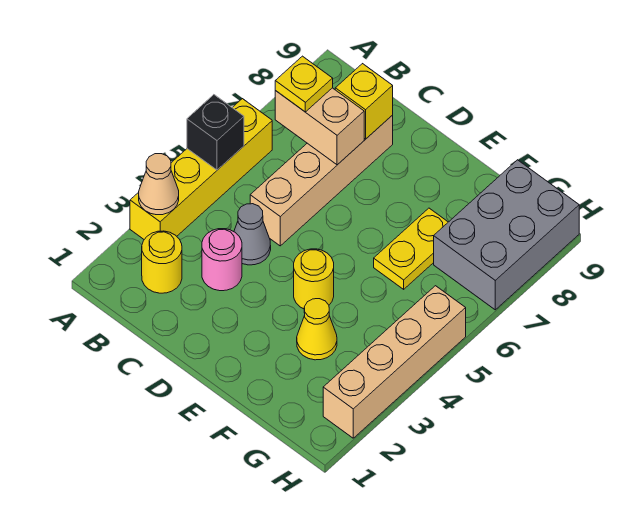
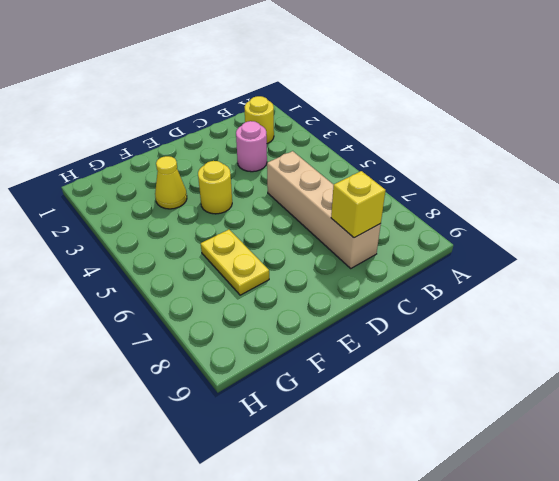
none -> yellow brick A3:A6 level 1
none -> grey cone C4 level 1
none -> grey brick G7:H9 level 1

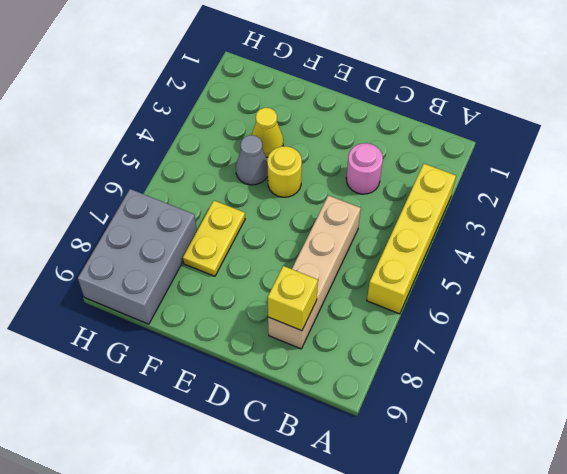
grey cone F4 level 1 -> grey cone C4 level 1
none -> yellow round brick B2 level 1
none -> tan brick H2:H5 level 1
none -> tan cone A3 level 2

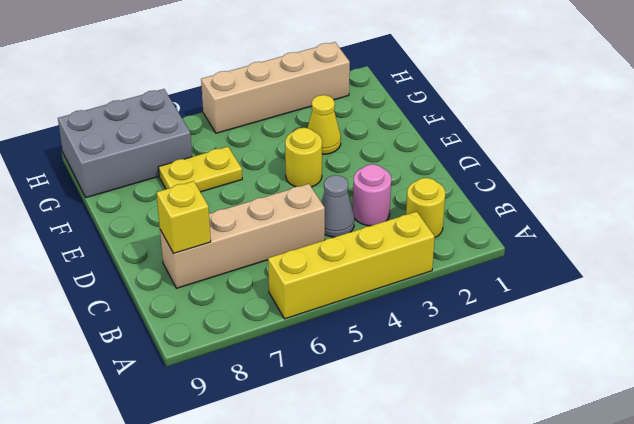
none -> tan cone A3 level 2
none -> black brick A5 level 2
none -> tan brick B7:C7 level 2

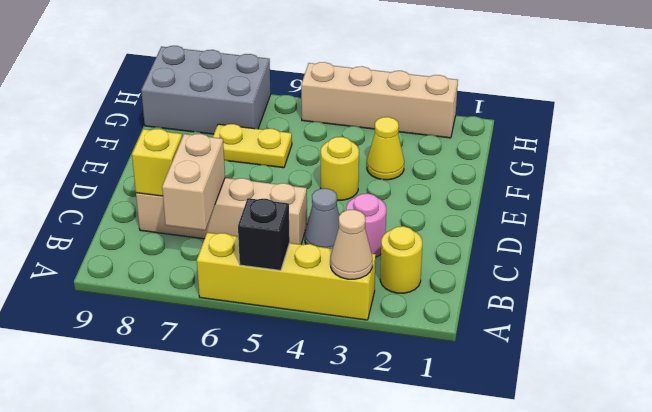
none -> yellow plate B7 level 3

